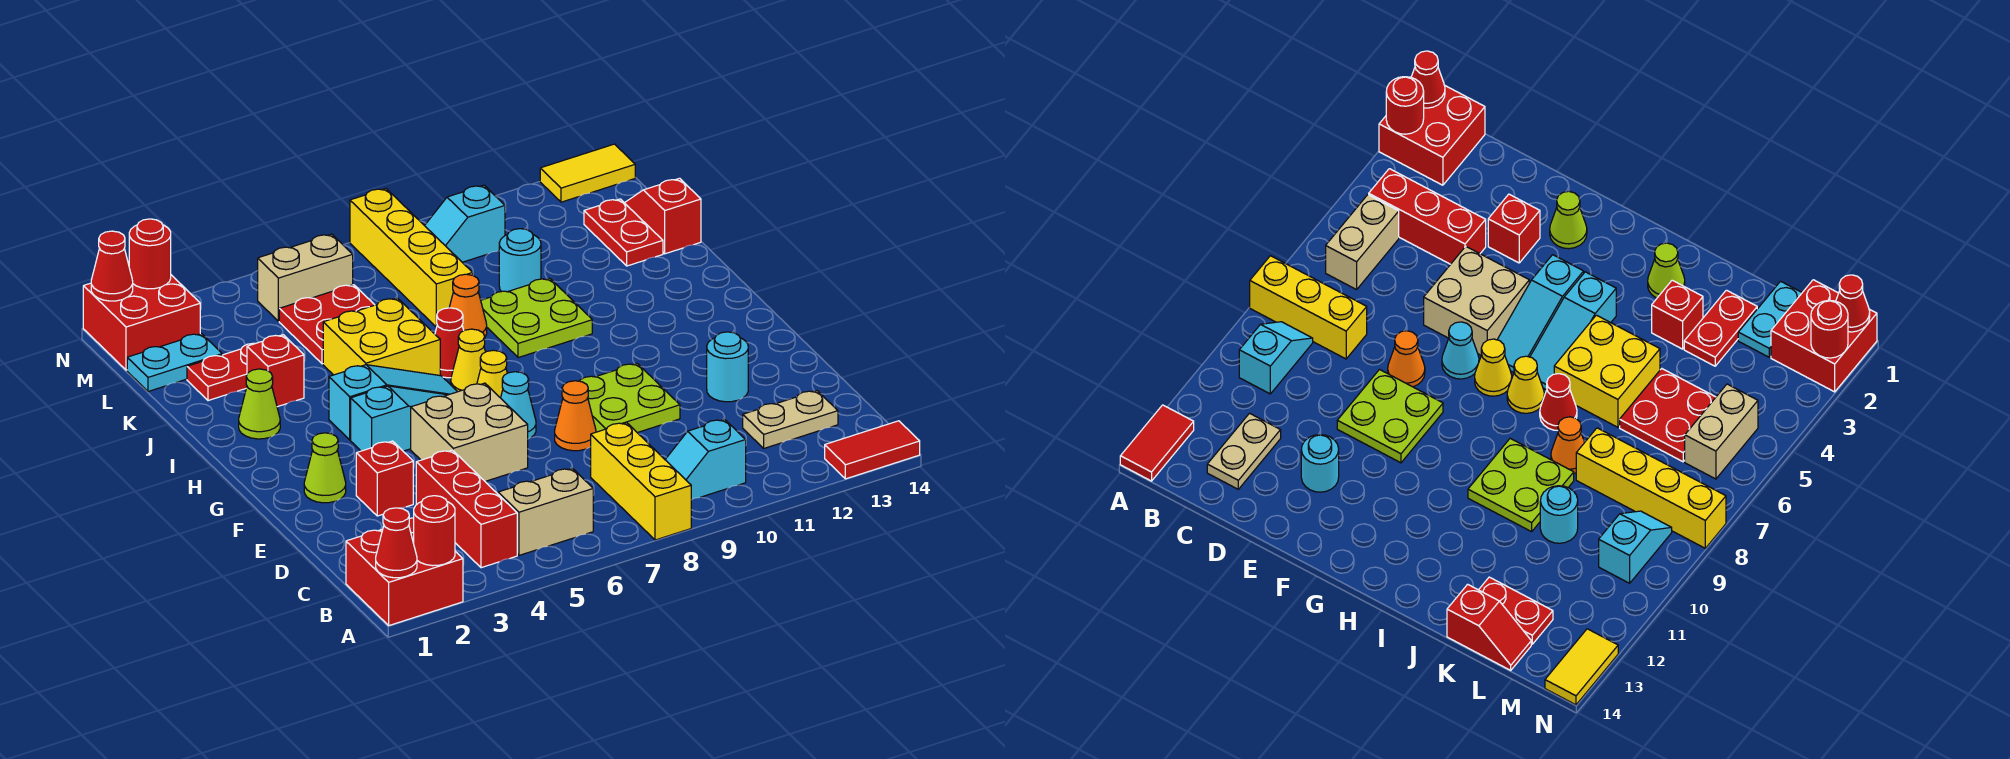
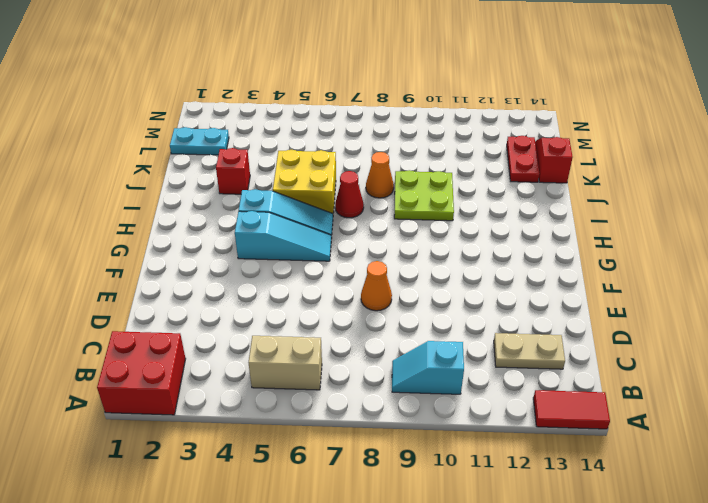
none -> yellow brick A8:C8 level 1
none -> red brick B4:D4 level 1
none -> red brick E3 level 1
none -> tan brick E5:F6 level 1

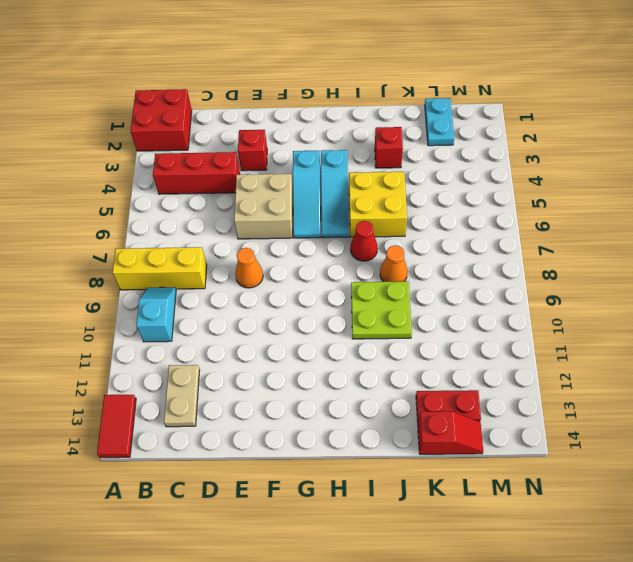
none -> tan brick B5:B6 level 1
none -> lime plate E9:F10 level 1
none -> cyan round brick E12 level 1
none -> lime cone F2 level 1

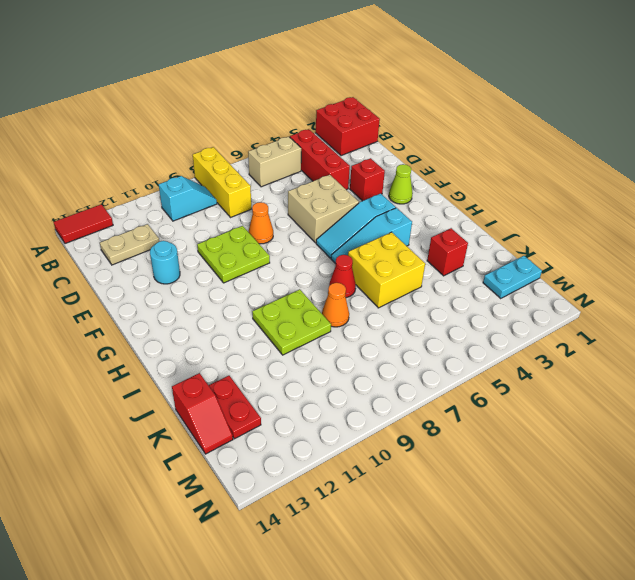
none -> cyan cone F7 level 1
none -> yellow cone G7 level 1
none -> yellow cone H7 level 1
none -> lime cone I2 level 1

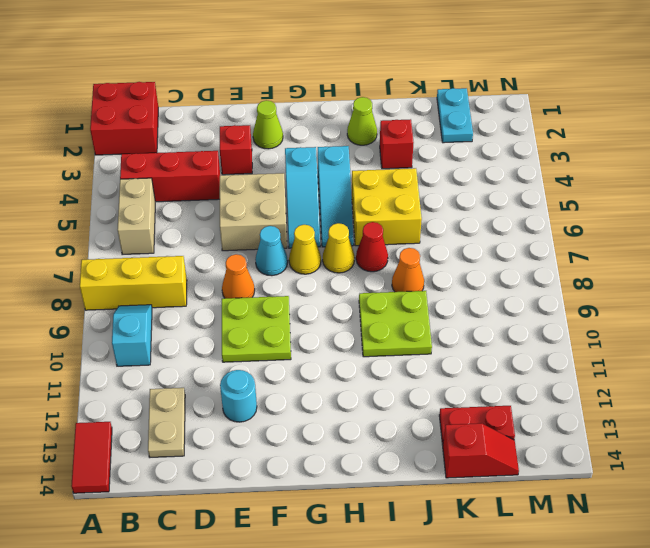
none -> red plate K2:K3 level 1
none -> red plate K5:L6 level 1
none -> yellow brick K8:N8 level 1
none -> cyan round brick K10 level 1

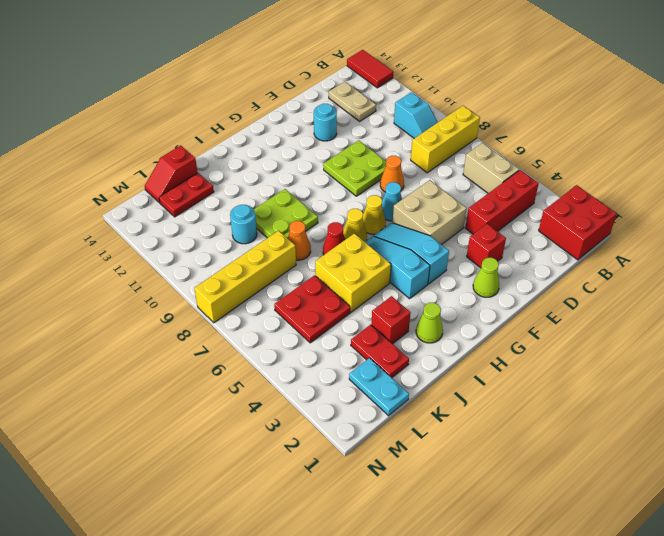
none -> red brick M1:N2 level 1
none -> tan brick M5:M6 level 1
none -> cyan slope M9:M10 level 1 top 10
none -> yellow tile N13:N14 level 1

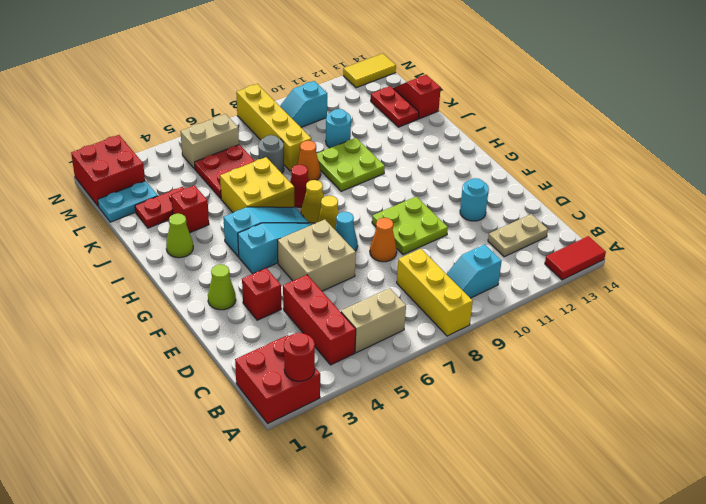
grey round brick K7 level 1 -> none
none -> red cone A1 level 2
none -> red cone N1 level 2
none -> red round brick N2 level 2

